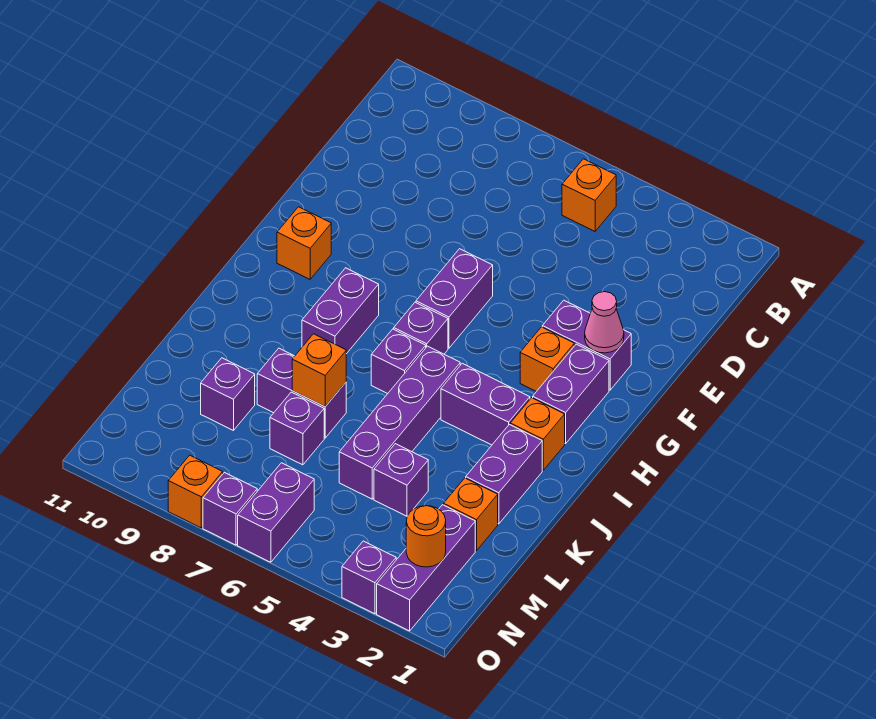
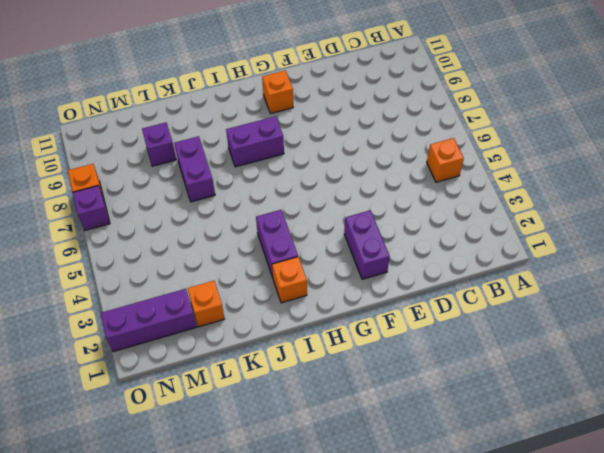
none -> purple brick F6:G6 level 1
none -> purple brick G2:H2 level 1
none -> orange brick G3 level 1

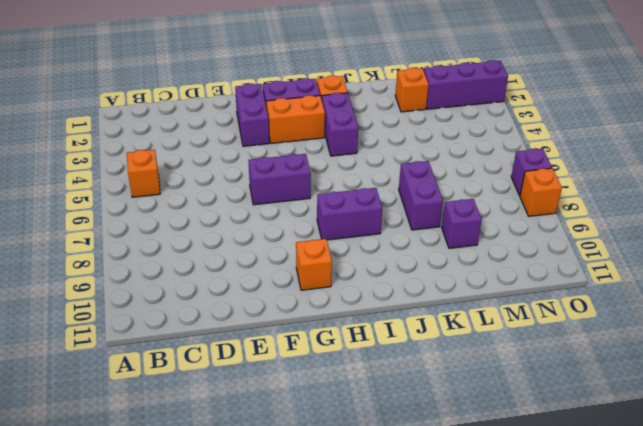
orange brick G3:H3 level 1 -> orange brick G3 level 1
none -> purple brick H6 level 1
none -> purple brick I5:L5 level 1
none -> purple brick I6 level 1

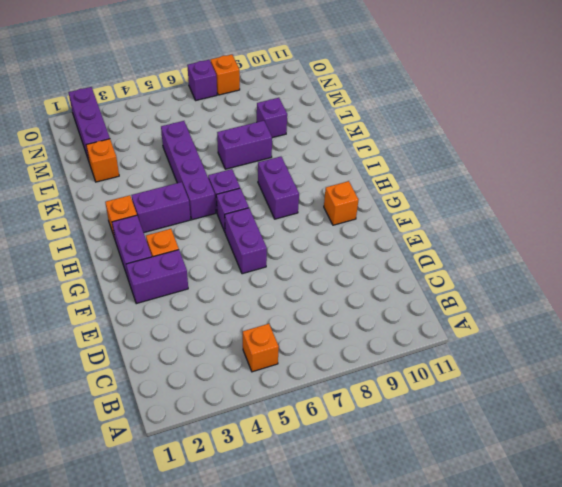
none -> purple brick J2:K2 level 1
none -> purple brick L4 level 1
none -> purple brick L7 level 1

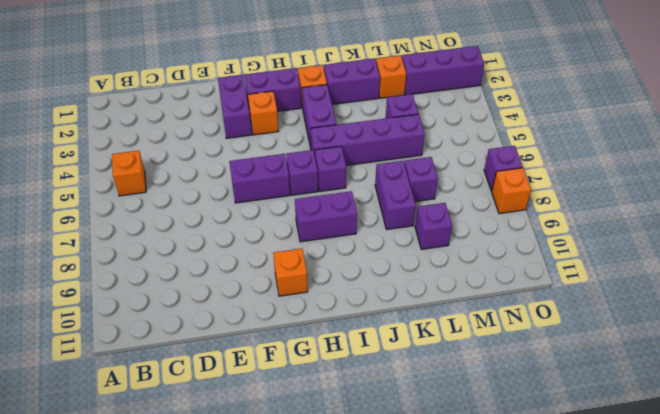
none -> purple brick N6:O6 level 1
none -> purple brick O3 level 1
none -> pink cone F2 level 2

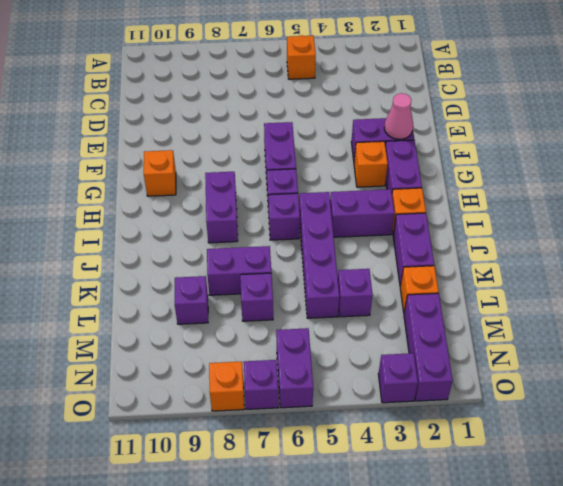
none -> orange brick K7 level 2
none -> orange round brick N2 level 2

